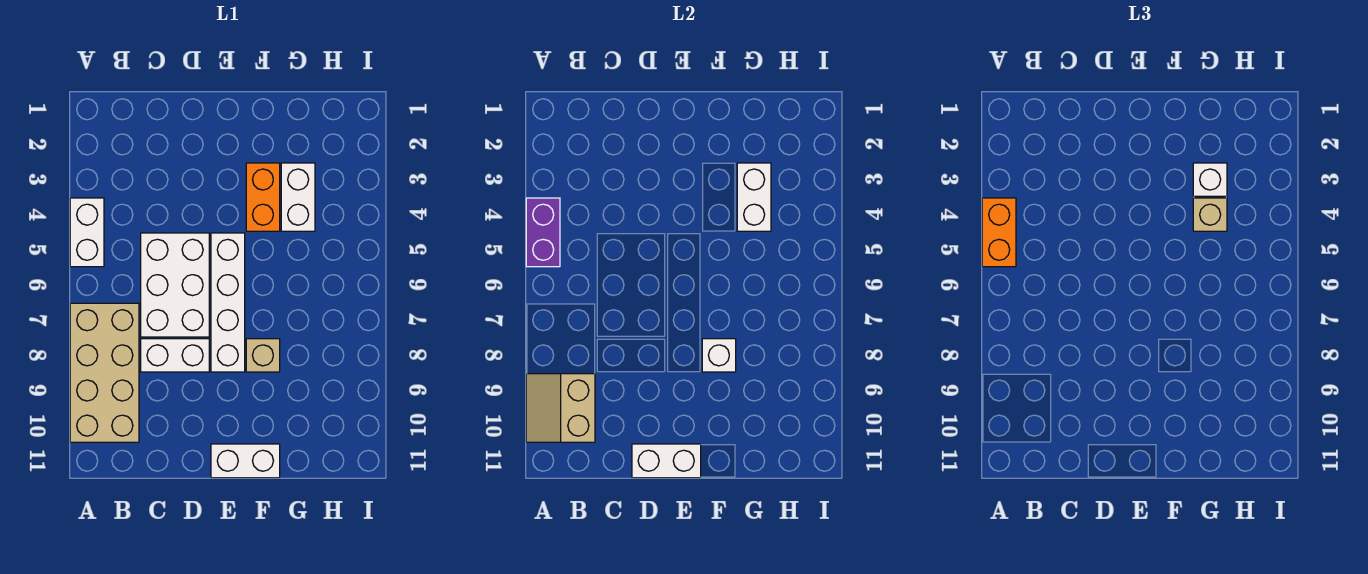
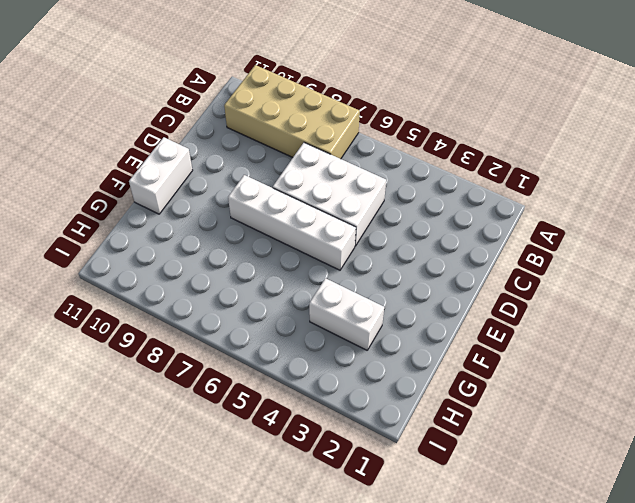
none -> white brick A4:A5 level 1
none -> white brick C8:D8 level 1
none -> orange brick F3:F4 level 1

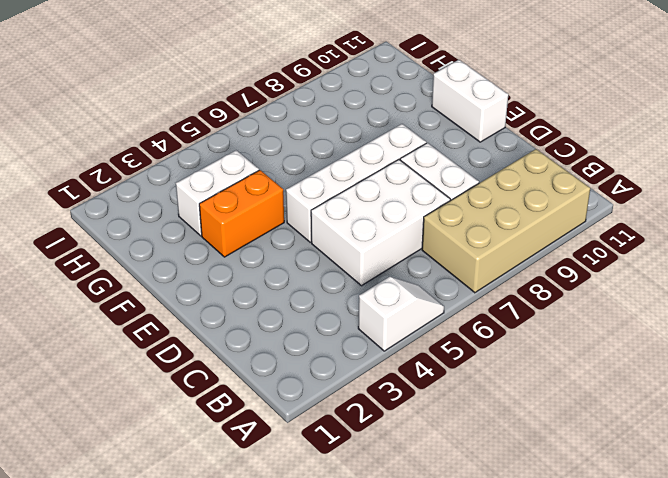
white slope A4:A5 level 1 top 4 -> white brick A4:A5 level 1
none -> tan brick F8 level 1
none -> purple brick A4:A5 level 2
none -> tan slope A9:B10 level 2 top B

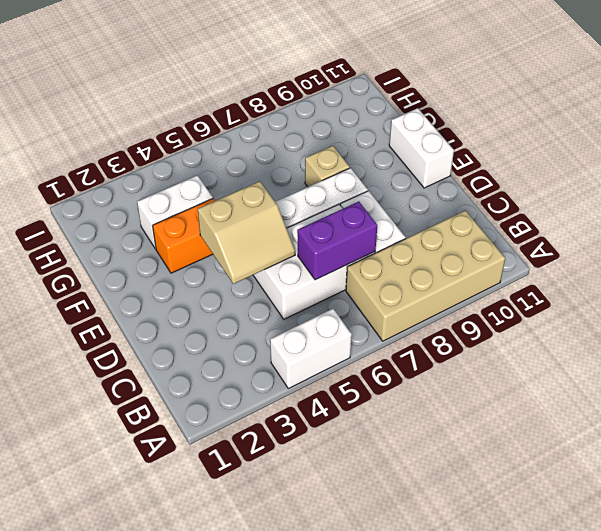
purple brick C6:C7 level 2 -> purple brick A4:A5 level 2
tan slope D4:E5 level 2 top E -> tan slope A9:B10 level 2 top B
none -> white brick D11:E11 level 2
none -> white brick F8 level 2
none -> white brick G3:G4 level 2

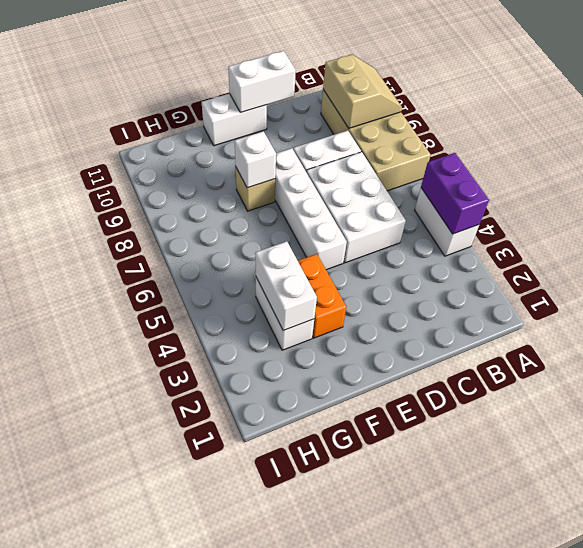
none -> orange brick A4:A5 level 3
none -> white brick G3 level 3
none -> tan brick G4 level 3

